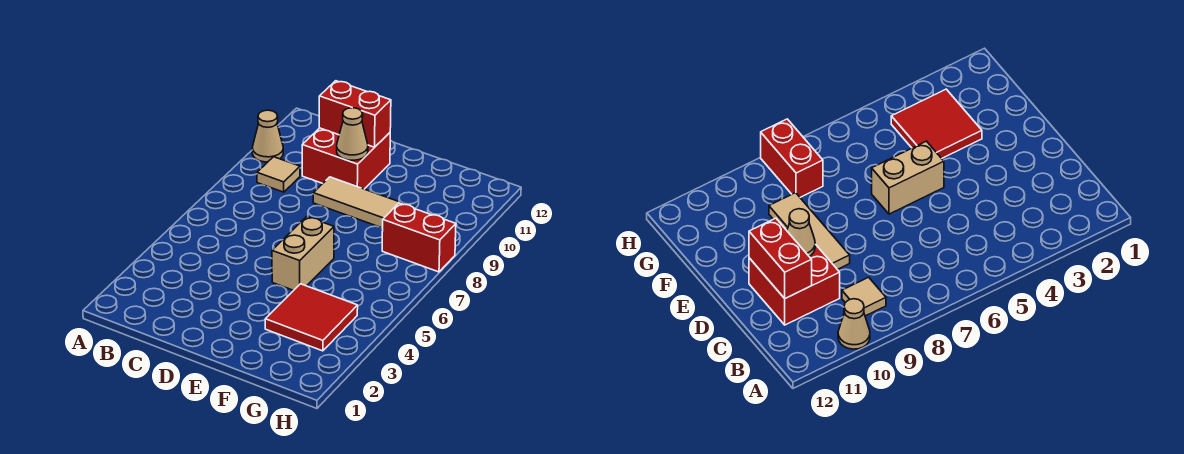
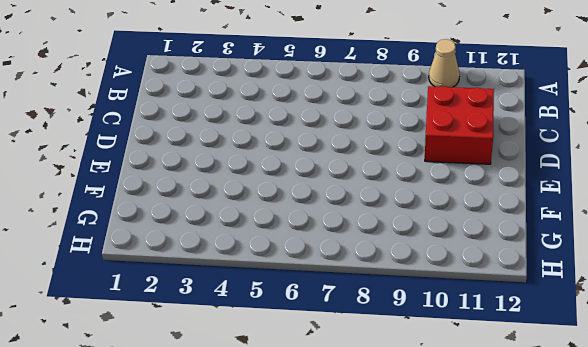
none -> tan tile B9 level 1
none -> tan tile D9:F9 level 1

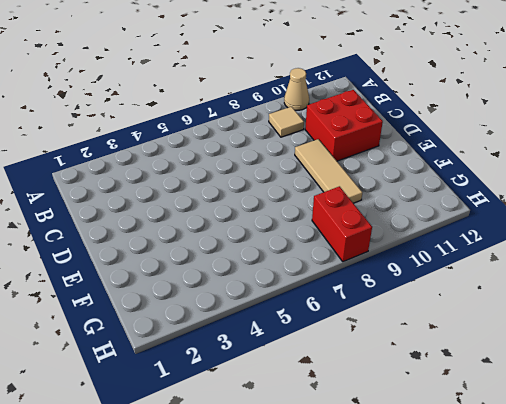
none -> tan brick E5:E6 level 1
none -> red tile F3:G4 level 1

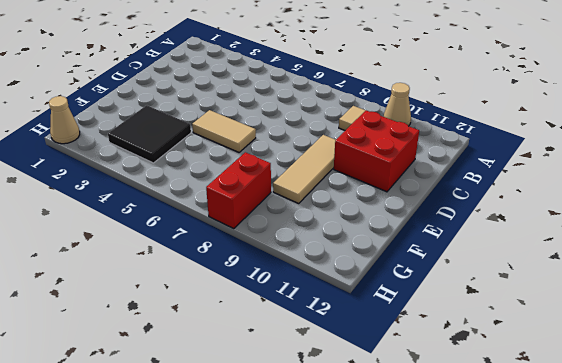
tan tile E5:E6 level 1 -> tan brick E5:E6 level 1
black tile F3:G4 level 1 -> red tile F3:G4 level 1
tan cone H1 level 1 -> tan cone D10 level 2
none -> red brick C11:D11 level 2

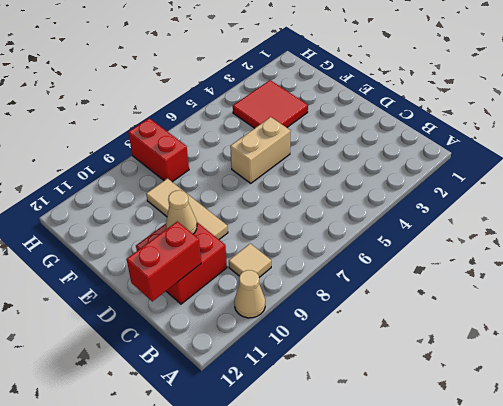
red brick C11:C12 level 2 -> red brick C11:D11 level 2

